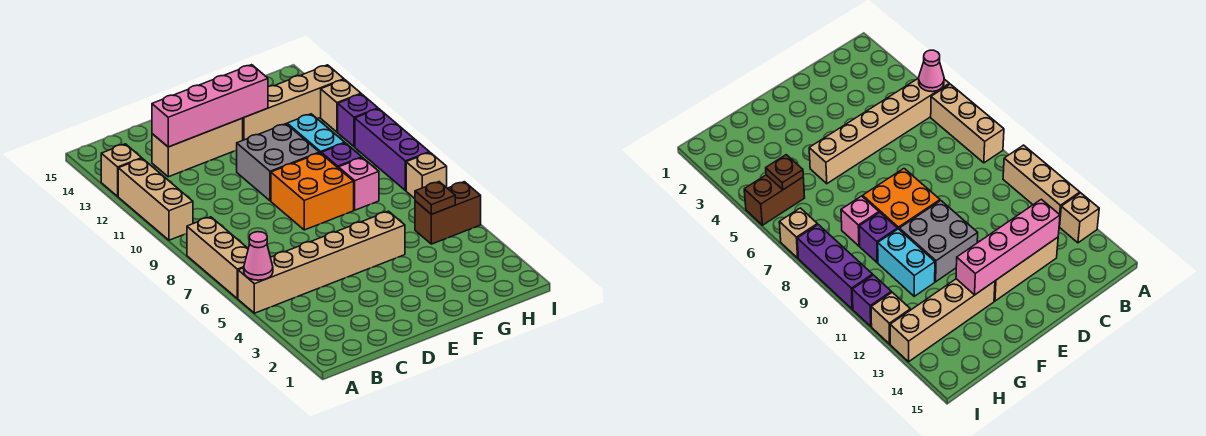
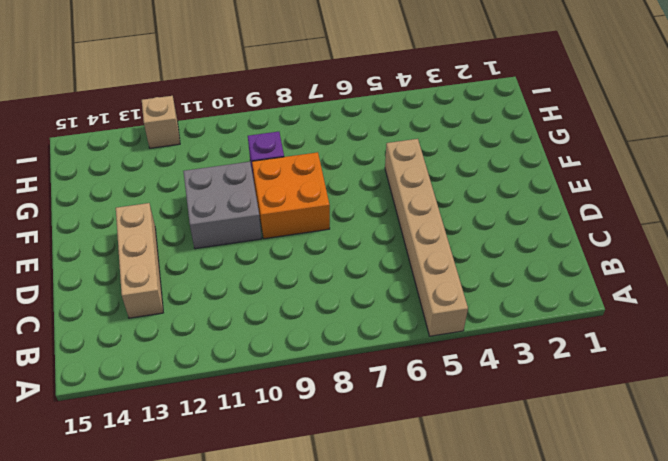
none -> tan brick A6:A8 level 1
none -> tan brick A10:A12 level 1
none -> tan brick A13 level 1

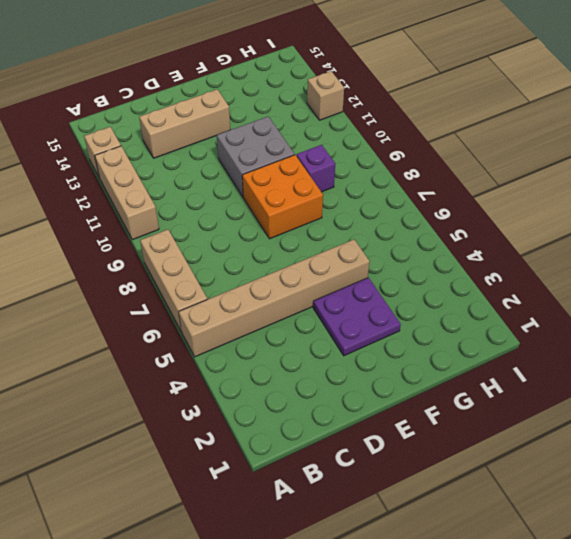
purple plate E3:F4 level 1 -> none
none -> tan brick F13:I13 level 1
none -> pink brick G8 level 1
none -> cyan brick G10:G11 level 1

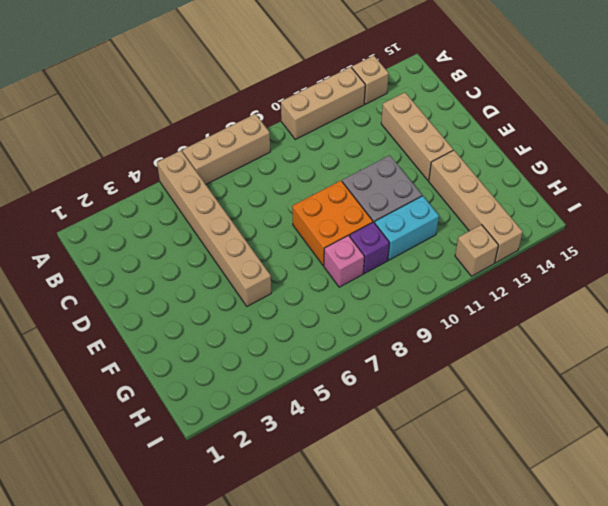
none -> brown brick H5:I5 level 1
none -> tan brick I7 level 1
none -> purple brick I8:I10 level 1

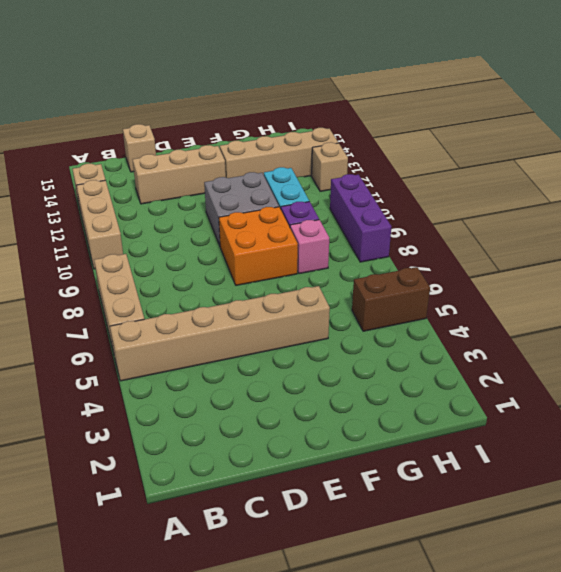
tan brick C15 level 1 -> tan brick I7 level 1
none -> purple brick I11 level 1
none -> pink cone A5 level 2
none -> pink brick C13:F13 level 2

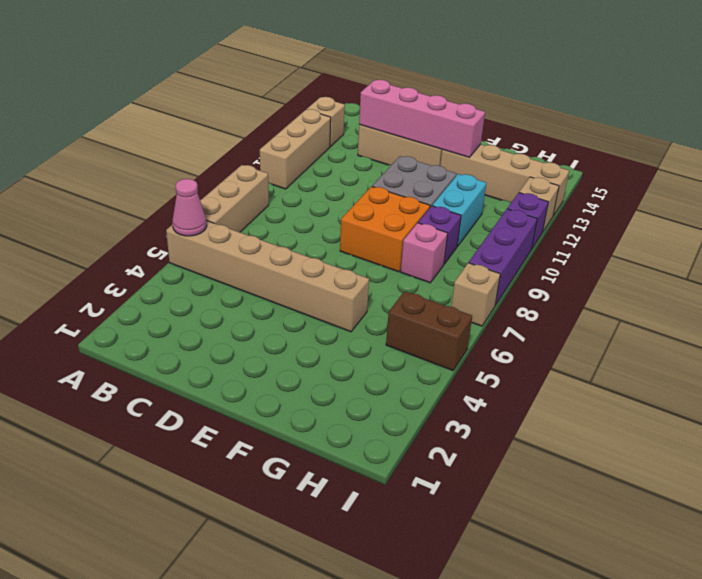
none -> brown plate H5 level 2

